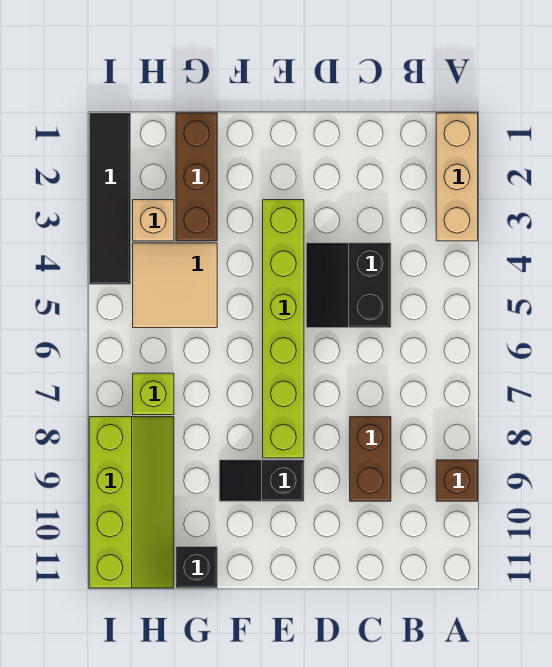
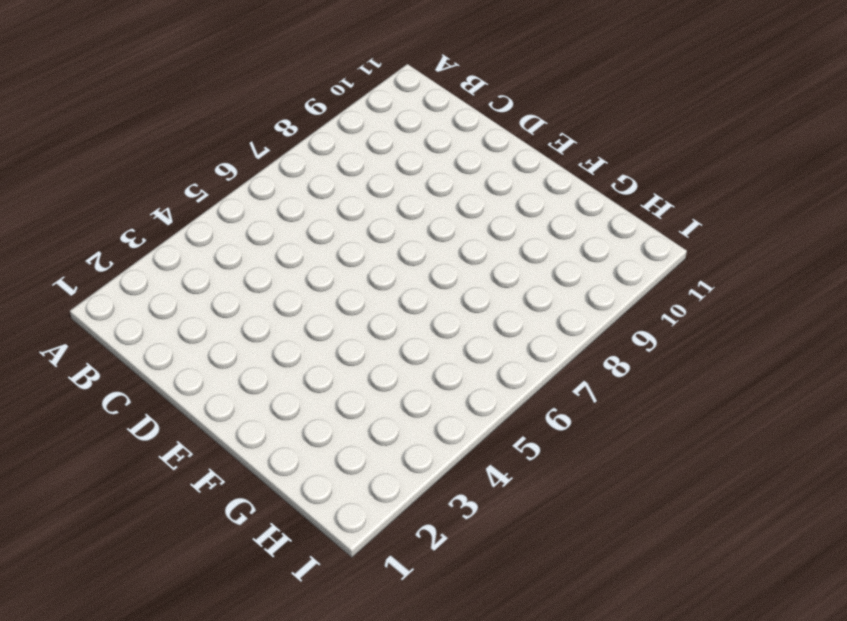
none -> tan brick A1:A3 level 1
none -> brown brick A9 level 1
none -> black slope C4:D5 level 1 top C

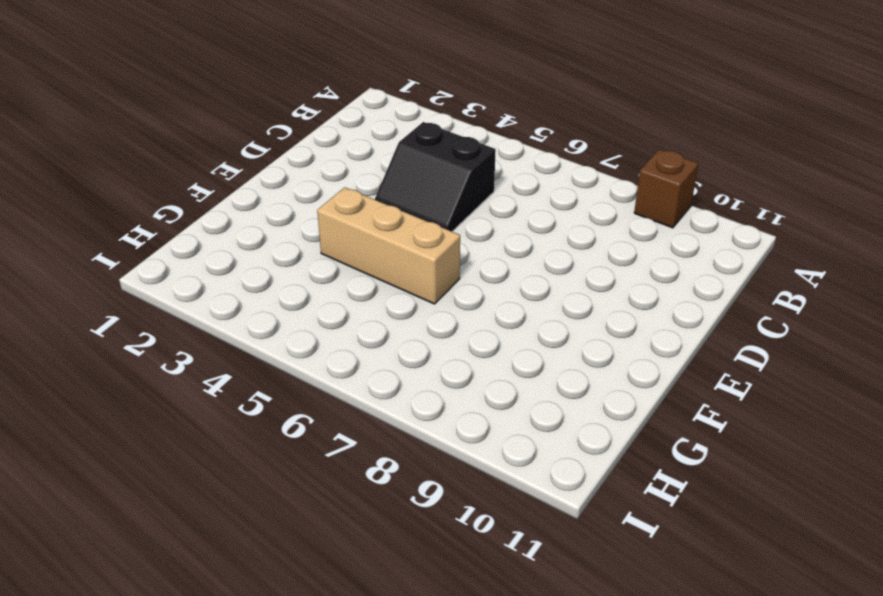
tan brick F4:F6 level 1 -> tan brick A1:A3 level 1
none -> brown brick C8:C9 level 1
none -> lime brick E3:E8 level 1
none -> black slope E9:F9 level 1 top E

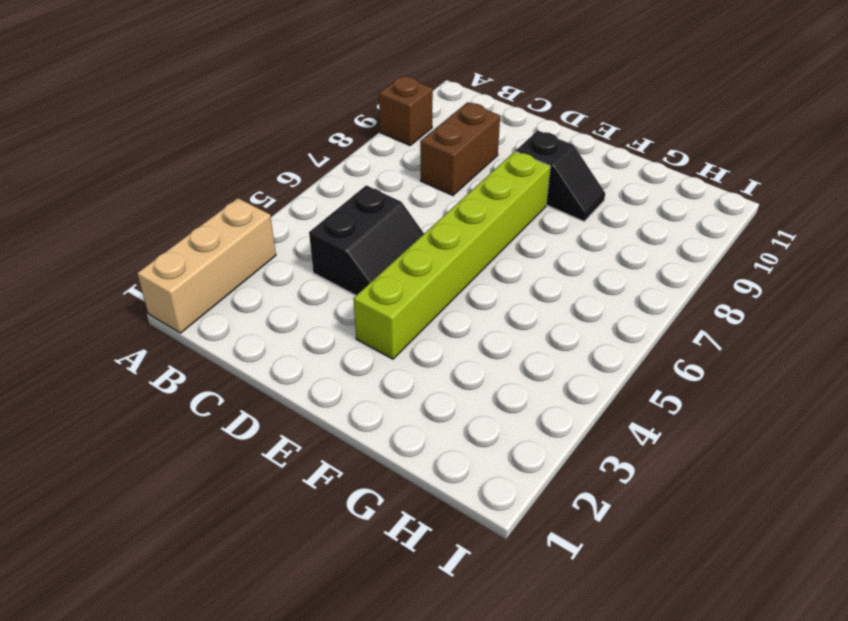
none -> brown brick G1:G3 level 1
none -> tan tile G4:H5 level 1
none -> black brick G11 level 1

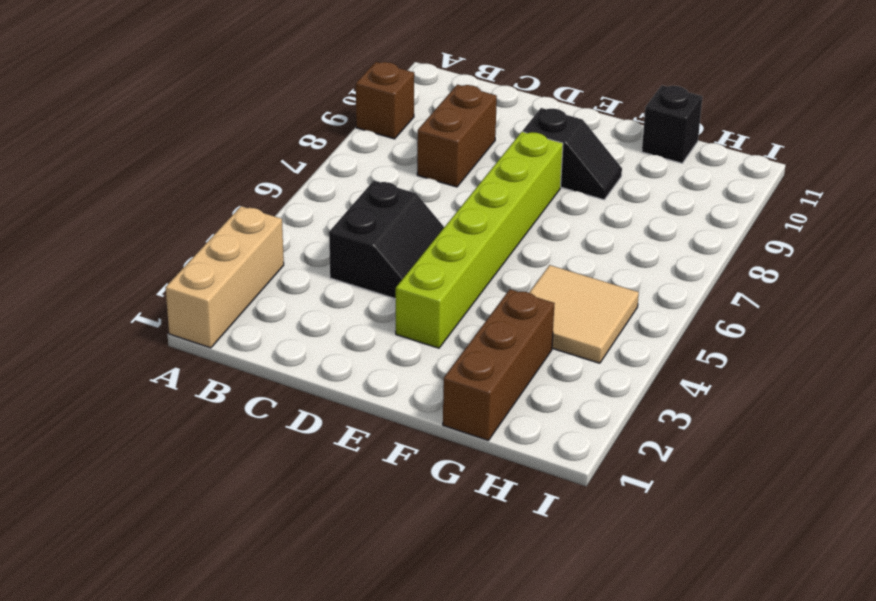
none -> tan brick H3 level 1
none -> lime brick H7 level 1
none -> lime slope H8:I11 level 1 top I

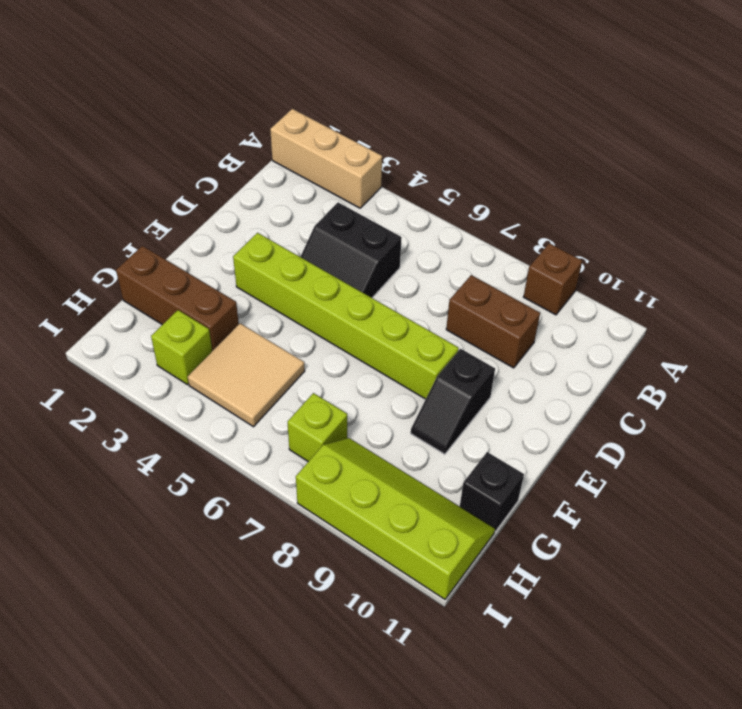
lime brick H3 level 1 -> tan brick H3 level 1
none -> black tile I1:I4 level 1

